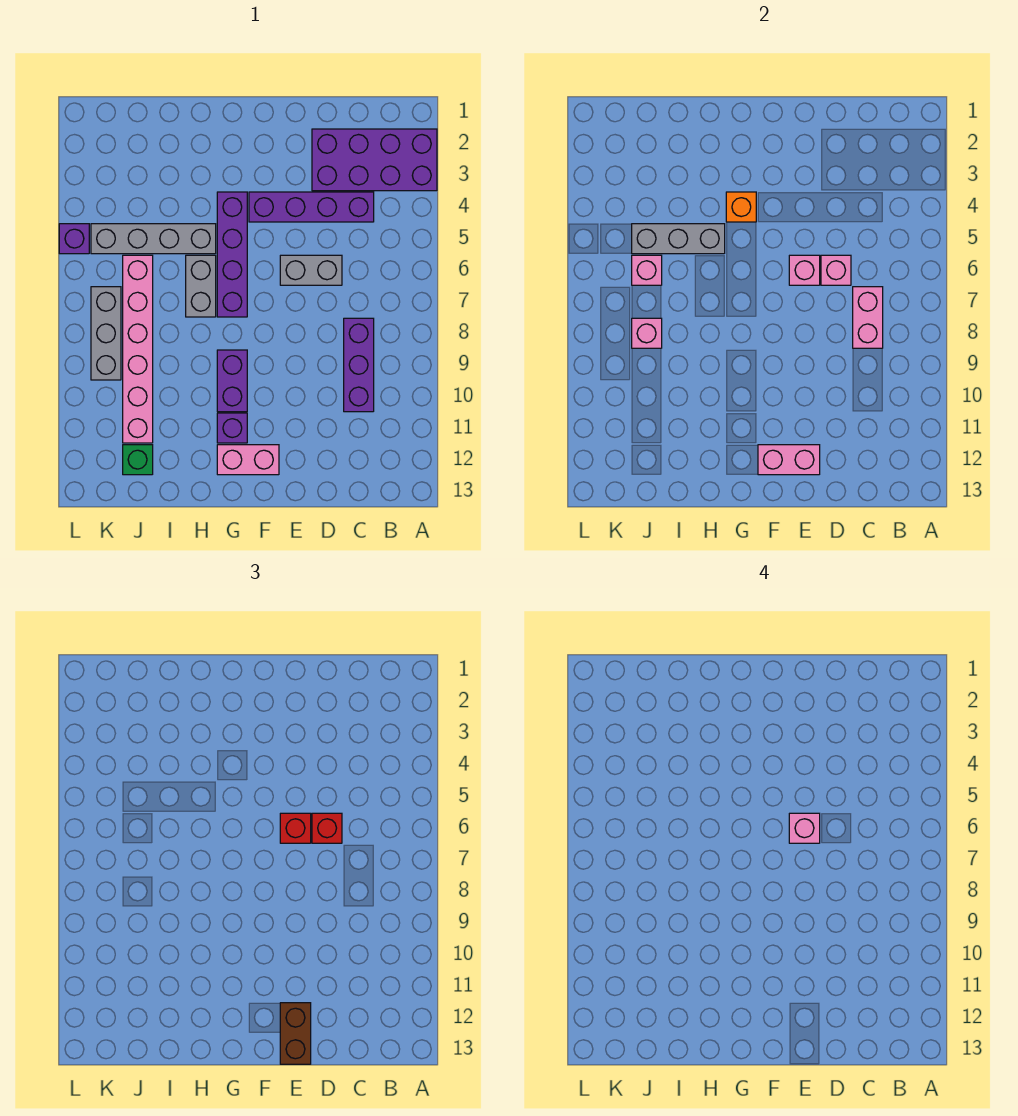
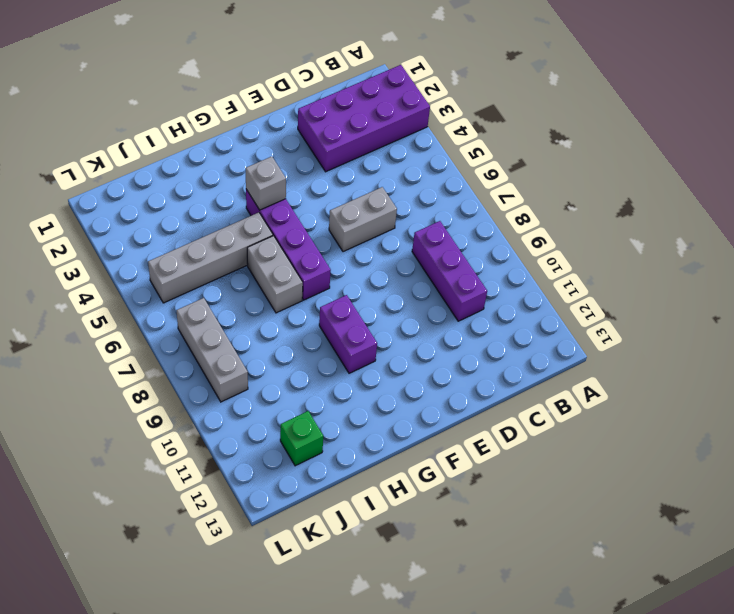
grey brick G4 level 2 -> orange brick G4 level 2
none -> purple brick C4:F4 level 1
none -> pink brick F12:G12 level 1
none -> purple brick G11 level 1

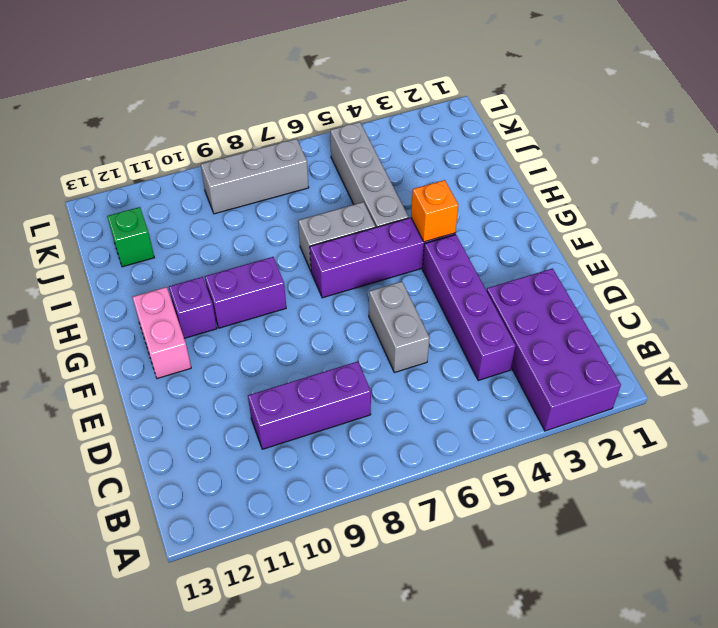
none -> pink brick J6:J11 level 1
none -> purple brick L5 level 1
none -> pink brick C7:C8 level 2

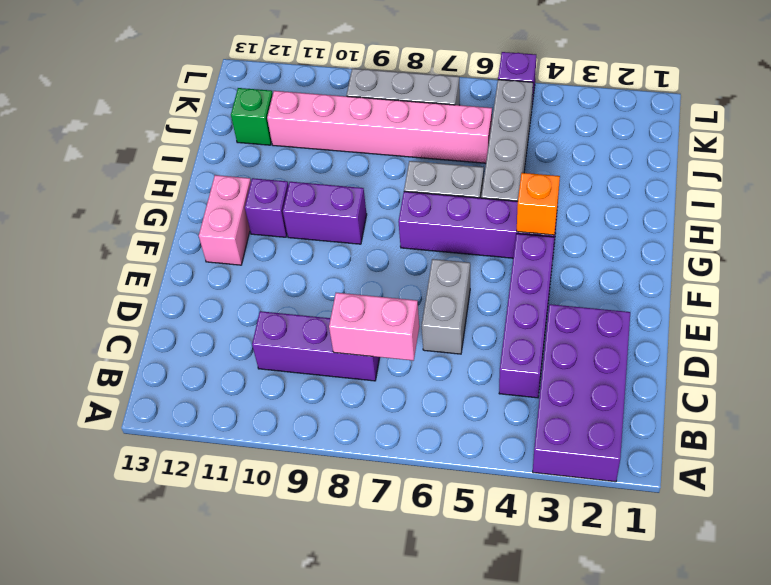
none -> pink brick D6 level 2
none -> pink brick E6 level 2
none -> pink brick E12:F12 level 2

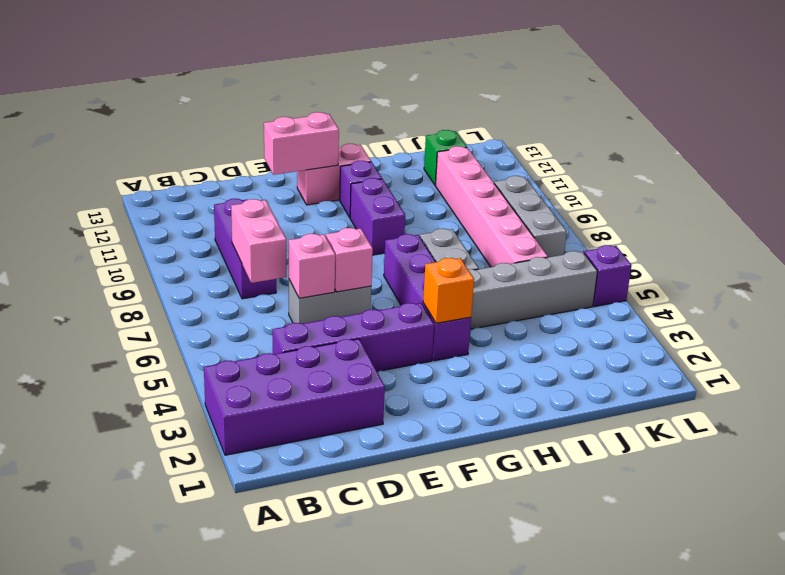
none -> grey brick H5:J5 level 2
none -> pink brick J6 level 2
none -> pink brick J8 level 2

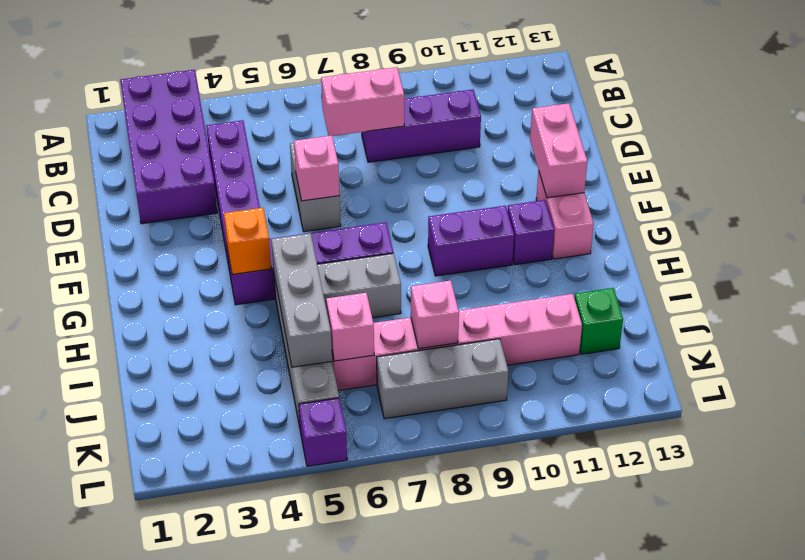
none -> pink brick D6 level 2
none -> red brick D6 level 3
none -> red brick E6 level 3

